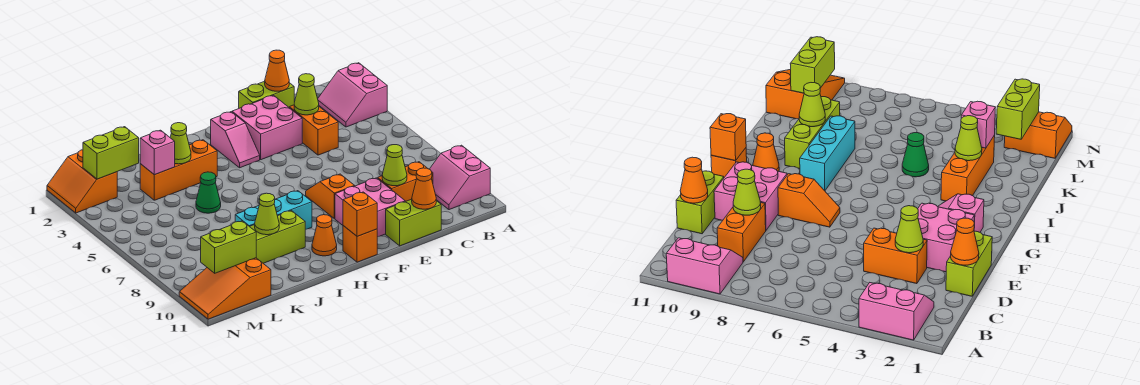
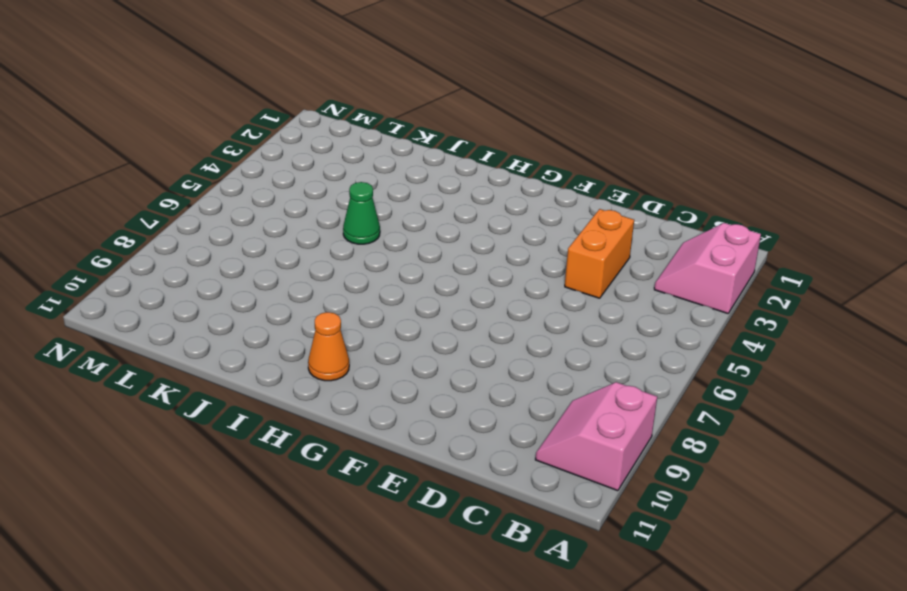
none -> orange brick C9:D9 level 1
none -> lime brick D1:E1 level 1
none -> lime brick D11:E11 level 1

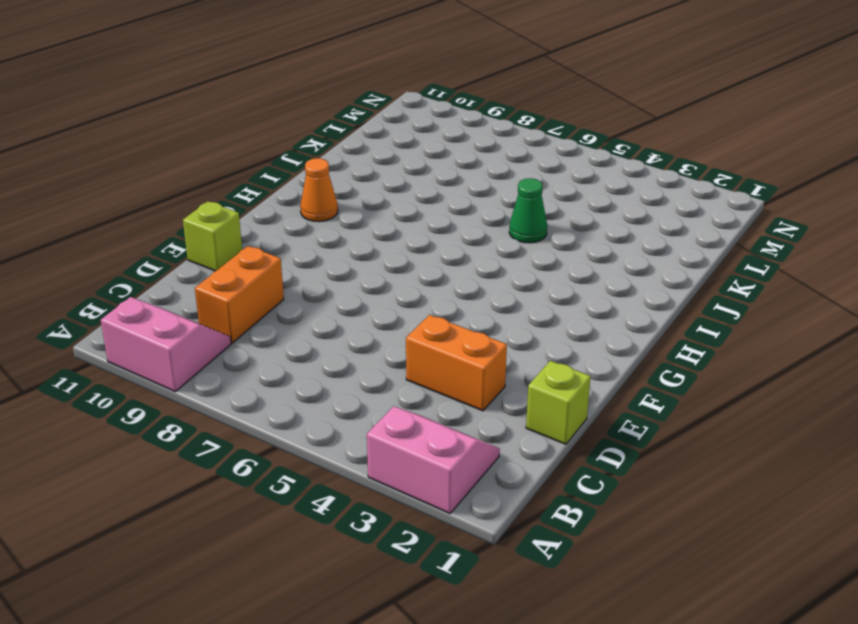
lime brick D1 level 1 -> lime brick D1:E1 level 1
lime brick E11 level 1 -> lime brick D11:E11 level 1
none -> pink brick E2:F3 level 1
none -> pink brick E9:F10 level 1
none -> orange slope F7:F8 level 1 top 8

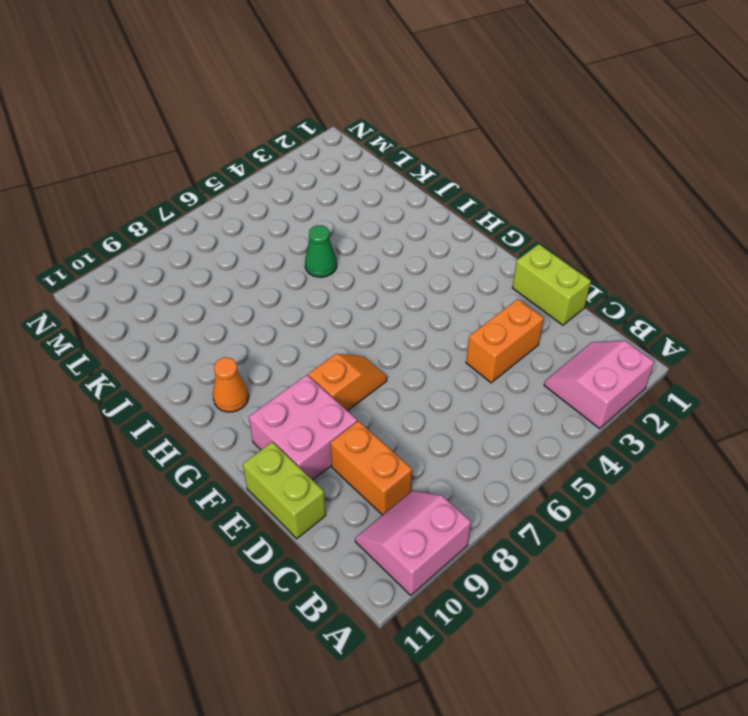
none -> pink brick E2:F3 level 1
none -> pink slope G2:G3 level 1 top 2
none -> orange brick G11 level 1

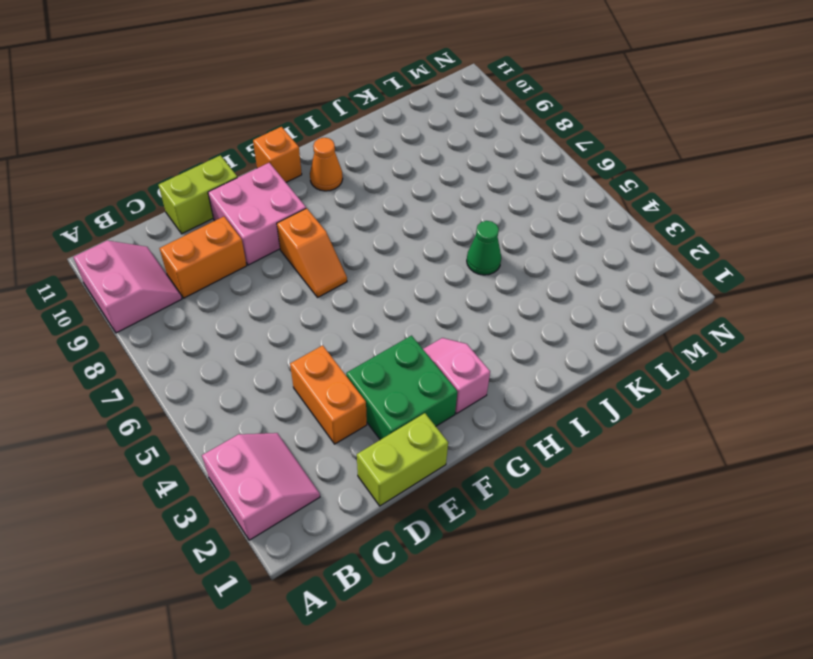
green brick E2:F3 level 1 -> pink brick E2:F3 level 1
none -> cyan brick H8:J8 level 1
none -> orange brick I3:K3 level 1
none -> lime brick I9:K9 level 1

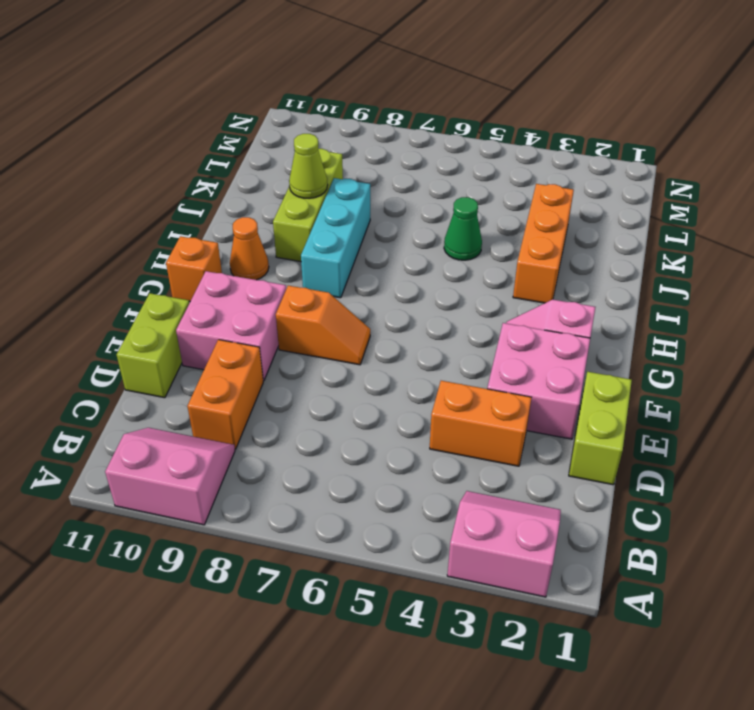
none -> orange slope L10:N11 level 1 top L
none -> orange slope M1:N2 level 1 top M
none -> orange cone D1 level 2

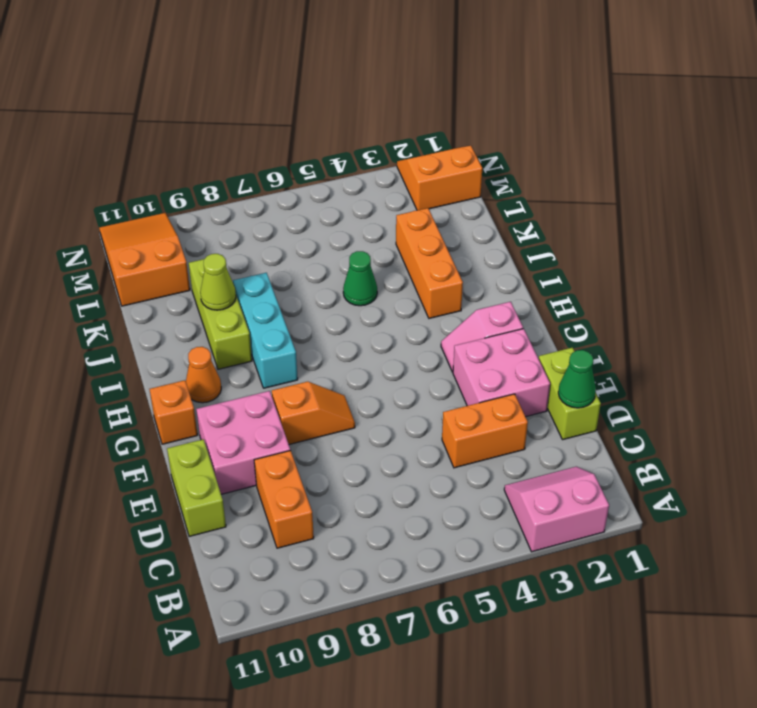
green cone D1 level 2 -> orange cone D1 level 2
none -> pink slope A9:B10 level 1 top A
none -> lime cone D3 level 2
none -> lime cone D9 level 2

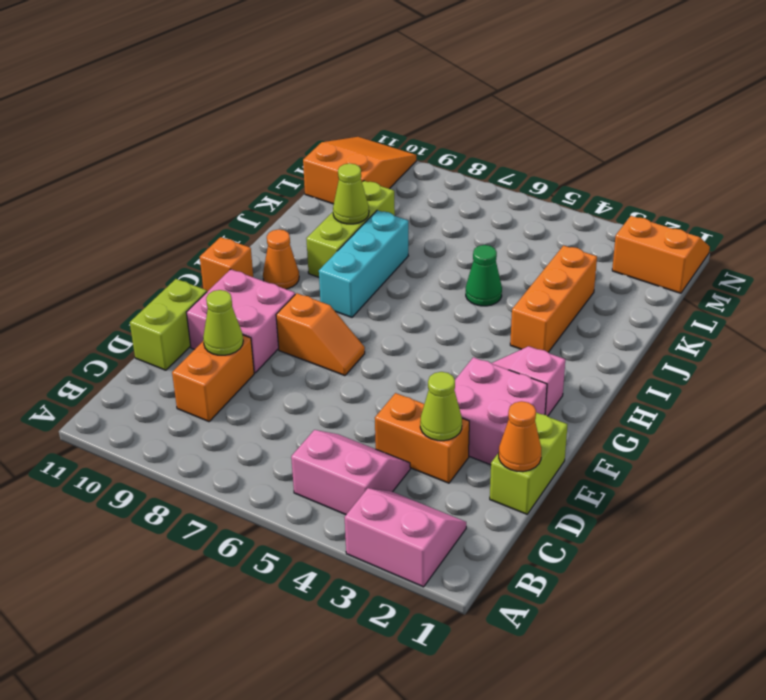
pink slope B4:C5 level 1 top B -> pink slope A9:B10 level 1 top A
none -> orange cone D11 level 2
none -> orange brick G11 level 2
none -> lime cone J3 level 2

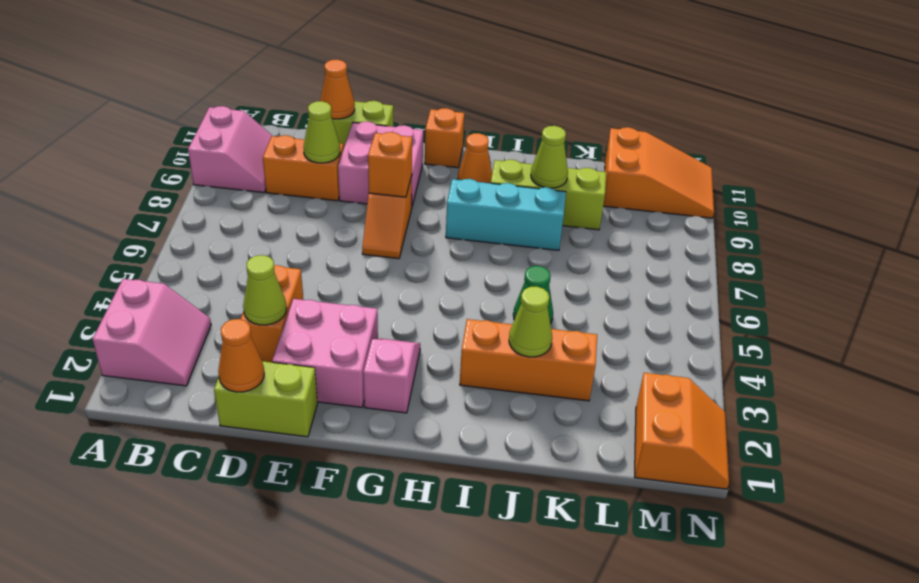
orange brick F8 level 2 -> orange brick G11 level 2
none -> pink brick K3 level 2
none -> lime brick L2:M2 level 2
none -> lime brick L10:M10 level 2

